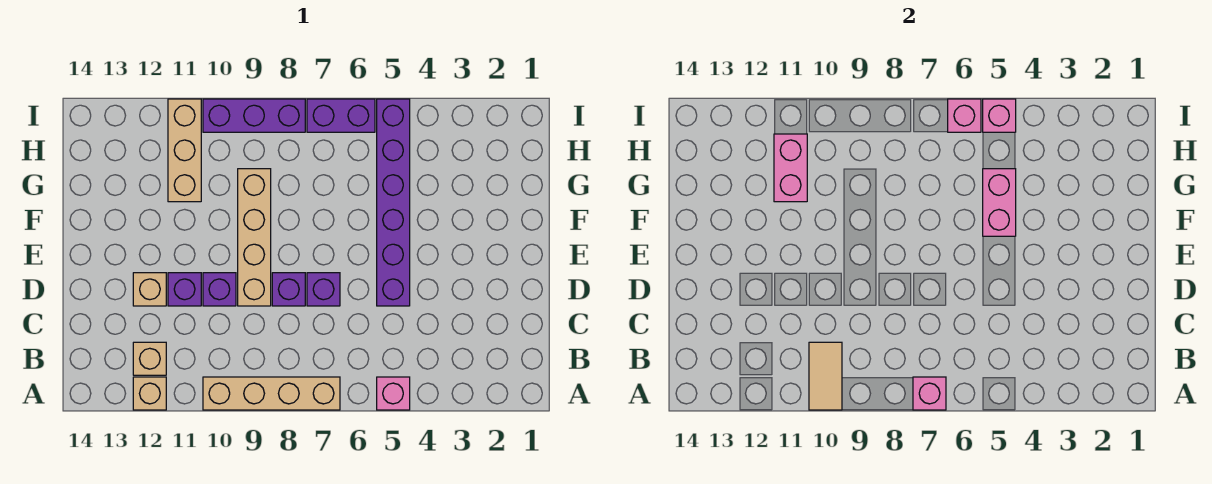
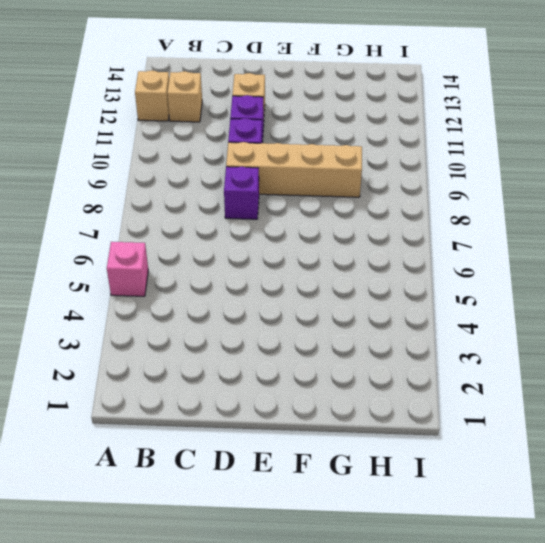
none -> tan brick A7:A10 level 1
none -> purple brick D5:I5 level 1
none -> purple brick D7 level 1

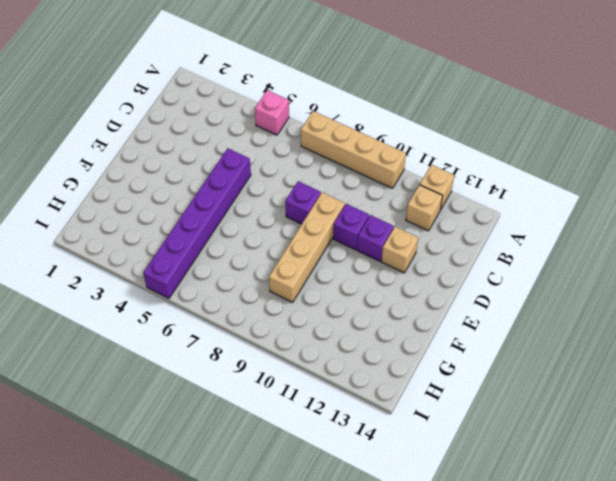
none -> purple brick D7 level 1
none -> tan brick G11:I11 level 1
none -> purple brick I6:I7 level 1

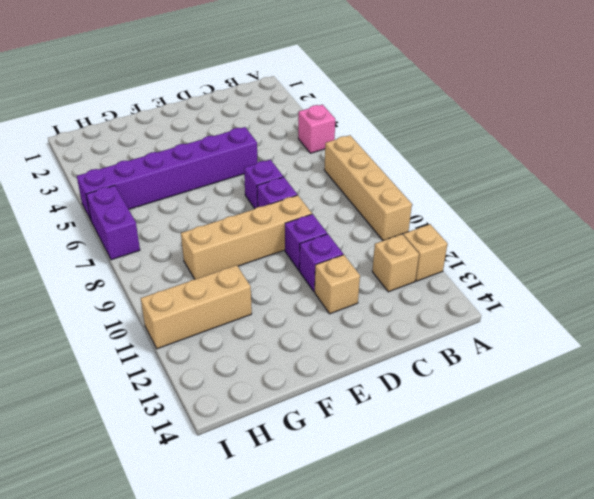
none -> purple brick I8:I10 level 1
none -> pink brick A7 level 2
none -> tan tile A10:B10 level 2

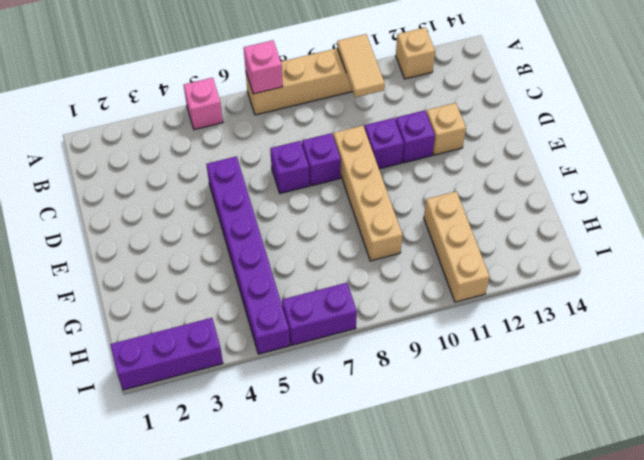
purple brick I1:I3 level 1 -> purple brick I8:I10 level 1
none -> tan brick B12 level 1
none -> pink brick F5:G5 level 2
none -> pink brick G11:H11 level 2

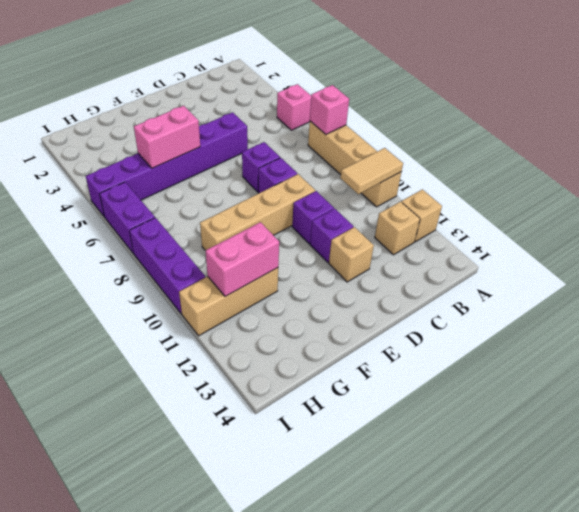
none -> pink brick I5 level 2
none -> pink brick I6 level 2

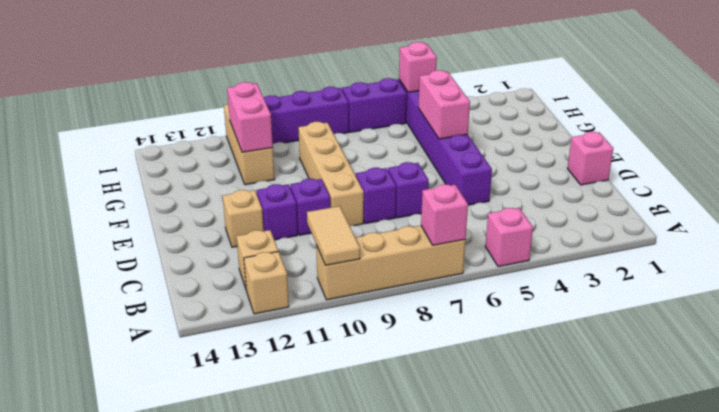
pink brick D1 level 1 -> pink brick I6 level 2

